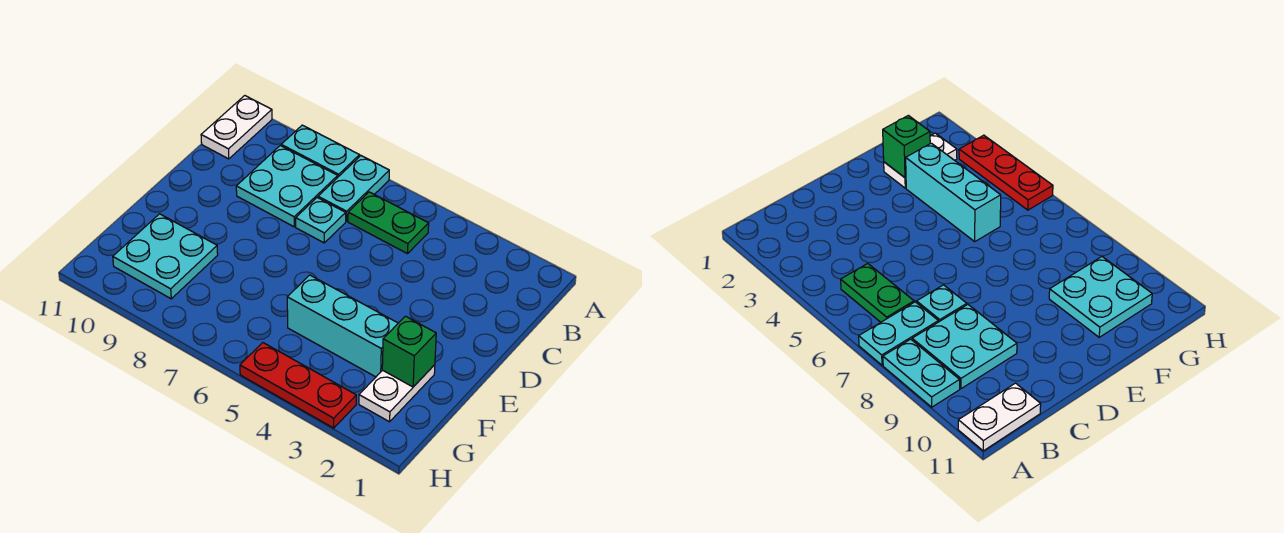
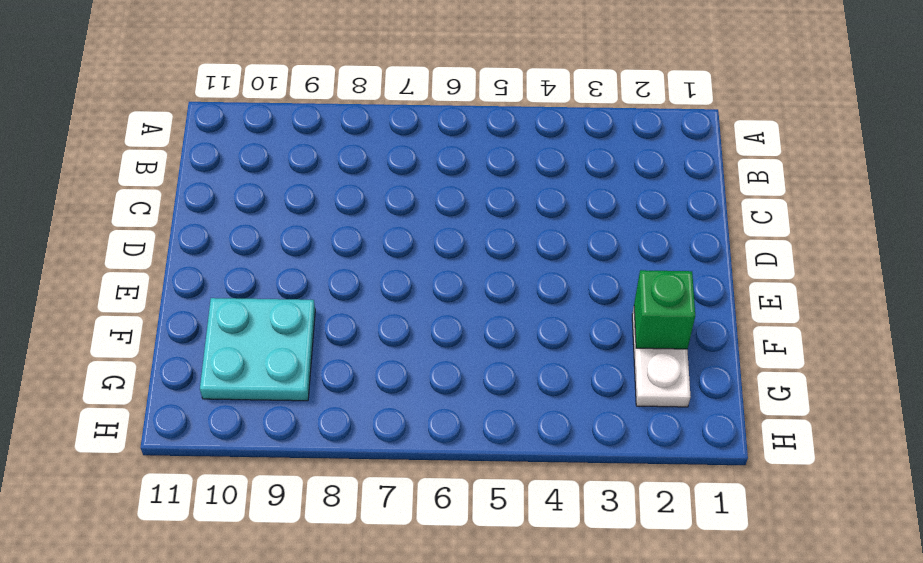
none -> cyan plate A7:B7 level 1
none -> cyan plate A8:A9 level 1

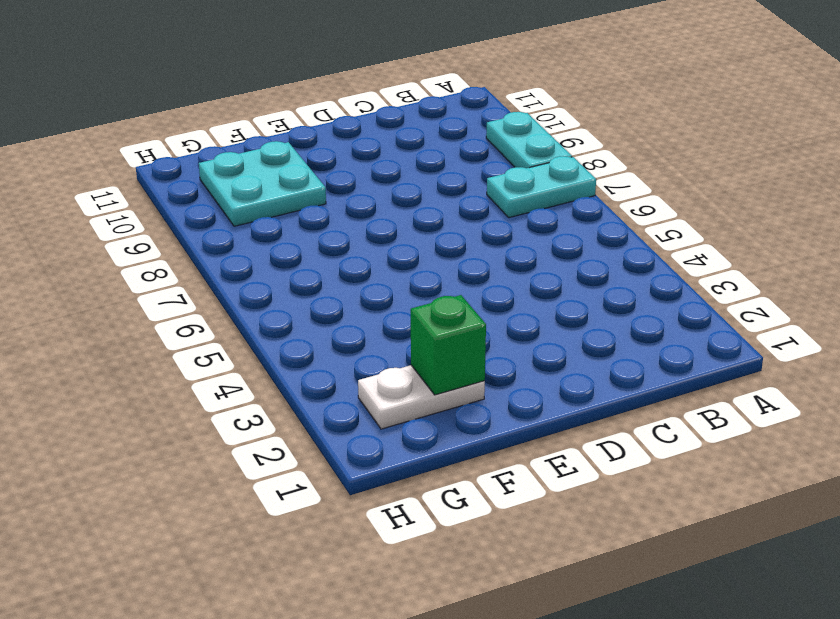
none -> white plate A11:B11 level 1
none -> green plate B5:B6 level 1

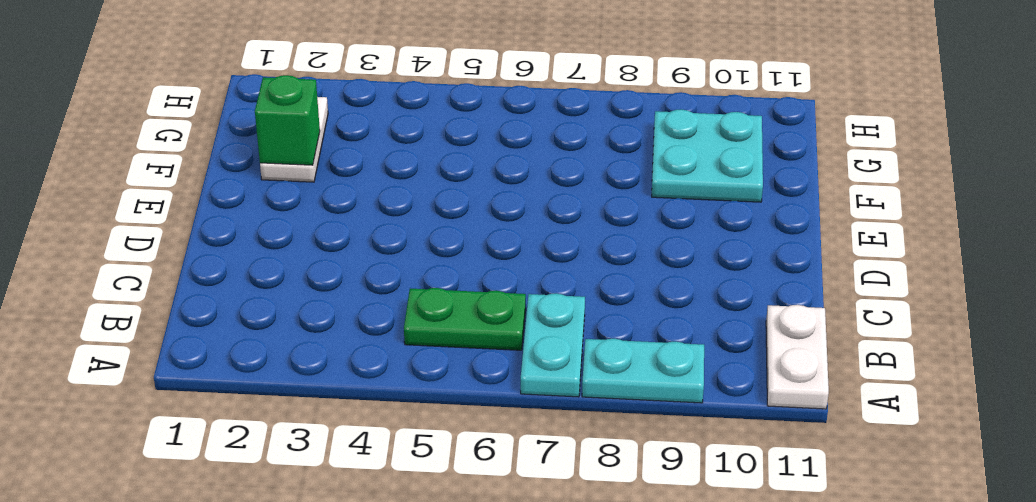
none -> cyan plate B8:C9 level 1
none -> cyan plate C7 level 1

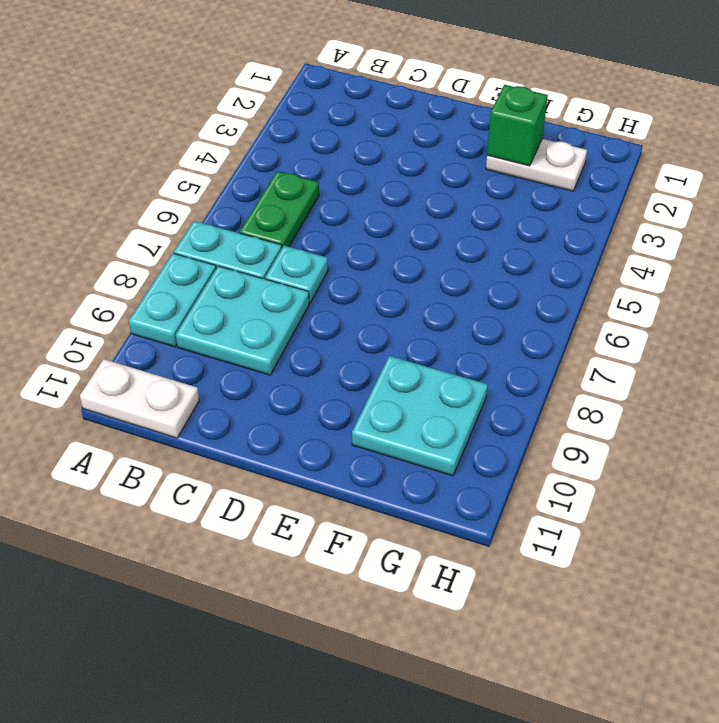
none -> cyan brick F3:F5 level 1
none -> red plate H3:H5 level 1

